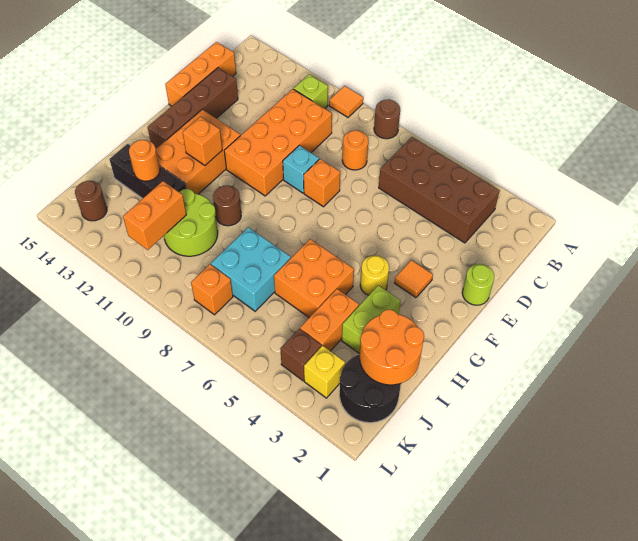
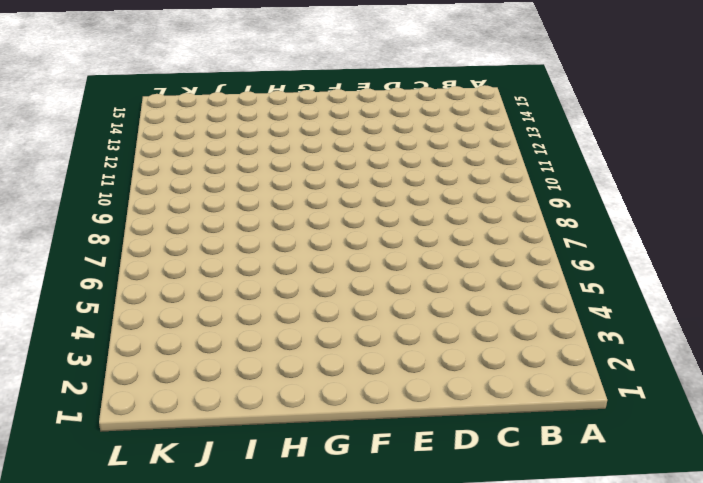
none -> brown round brick A8 level 1
none -> orange tile A10 level 1
none -> brown brick B3:C6 level 1
none -> lime brick B11 level 1

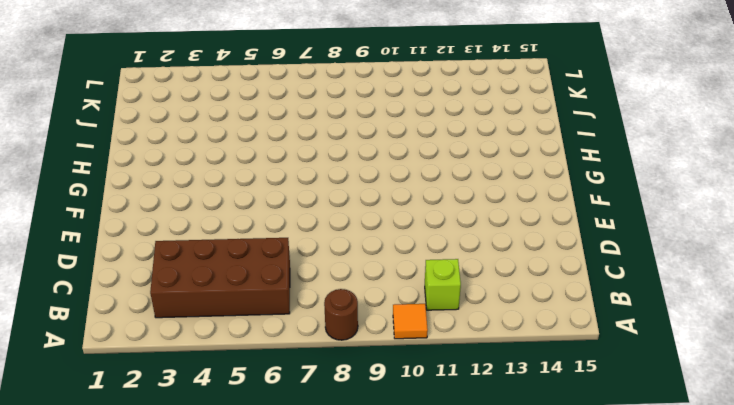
none -> orange round brick C8 level 1
none -> orange brick C10:F11 level 1
none -> orange brick C15:E15 level 1
none -> brown brick D14:G14 level 1

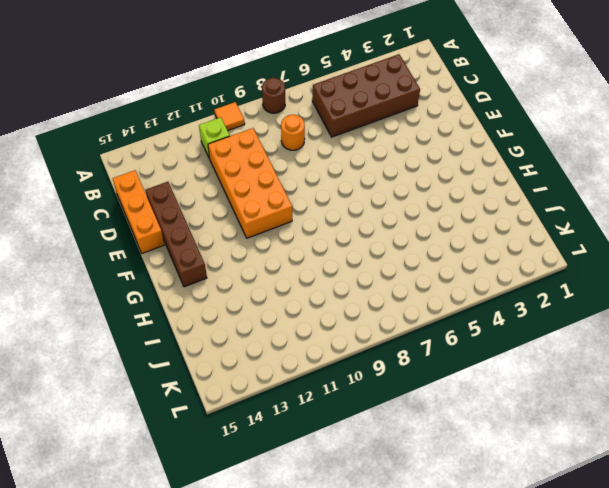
none -> lime round brick E1 level 1
none -> orange brick E8 level 1
none -> cyan brick E9 level 1
none -> orange tile F3 level 1

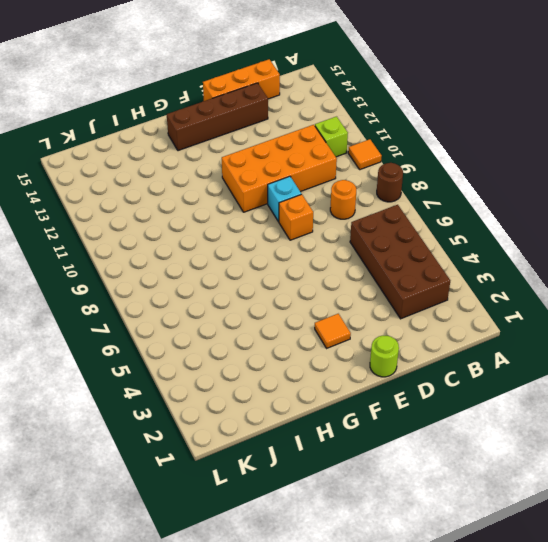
none -> orange brick F12:H13 level 1
none -> yellow round brick G4 level 1
none -> lime brick H3:I3 level 1
none -> orange brick H5:I6 level 1

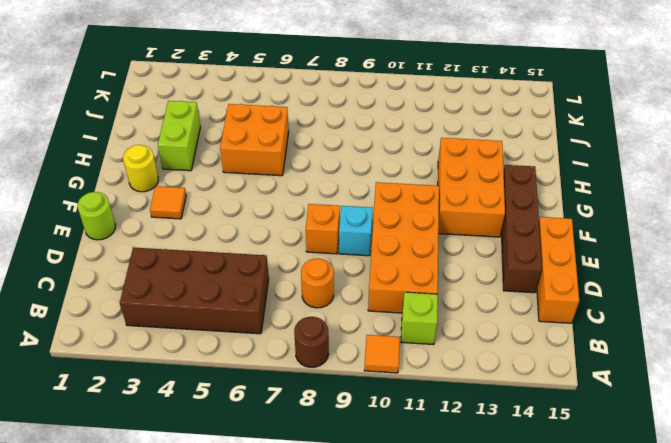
yellow round brick G2 level 1 -> yellow round brick G4 level 1
none -> brown round brick H10 level 1
none -> orange brick I4:J4 level 1
none -> cyan brick I7:J8 level 1
none -> lime round brick I10:J11 level 1

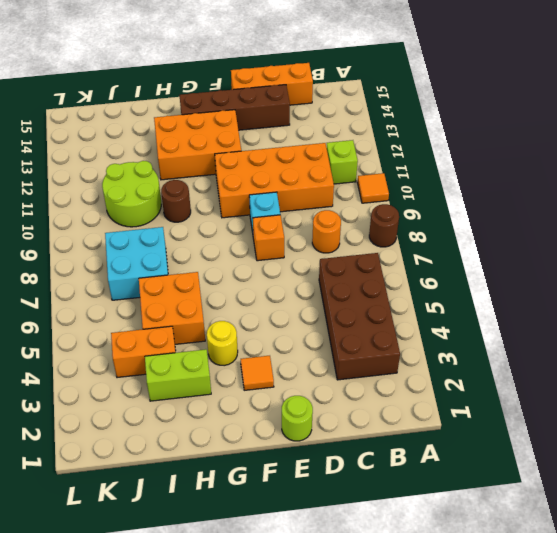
none -> black brick I12:I14 level 1
none -> black round brick J1:K2 level 1
none -> yellow brick K3 level 1
none -> brown brick K4 level 1

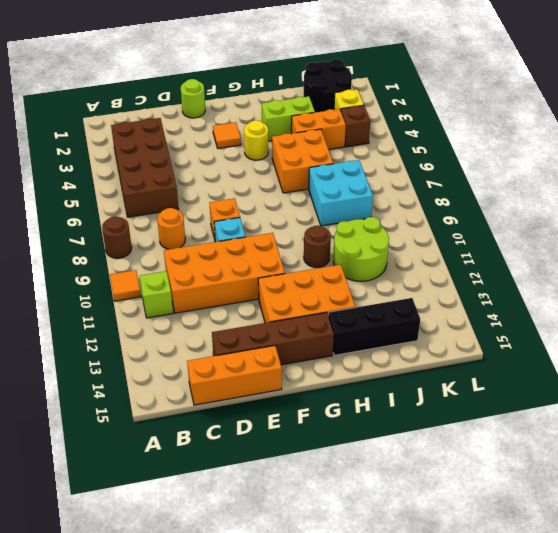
black brick H14:J14 level 1 -> black brick I12:I14 level 1
none -> orange brick K8 level 1
none -> brown round brick K14 level 1
none -> orange brick G12 level 2
none -> orange round brick I1:J2 level 2

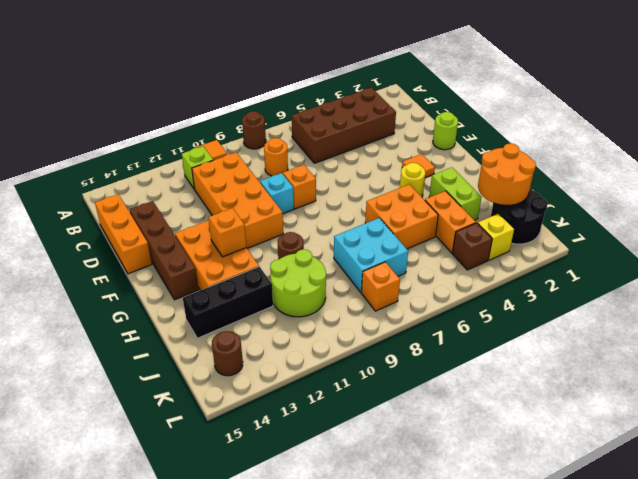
none -> orange round brick I13 level 2
none -> orange brick J11:K11 level 2

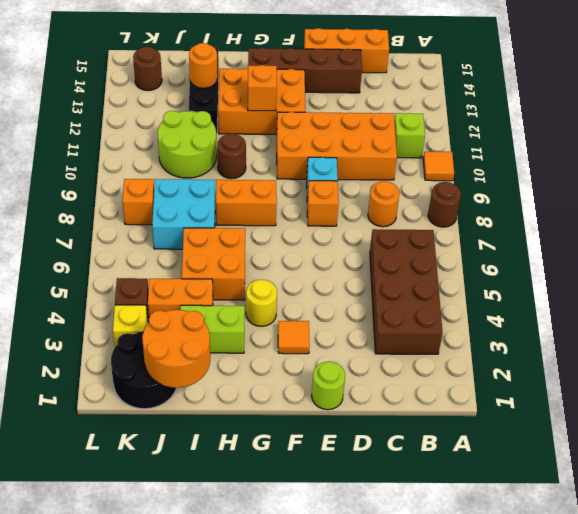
orange brick G8:H8 level 1 -> orange brick J11:K11 level 2

